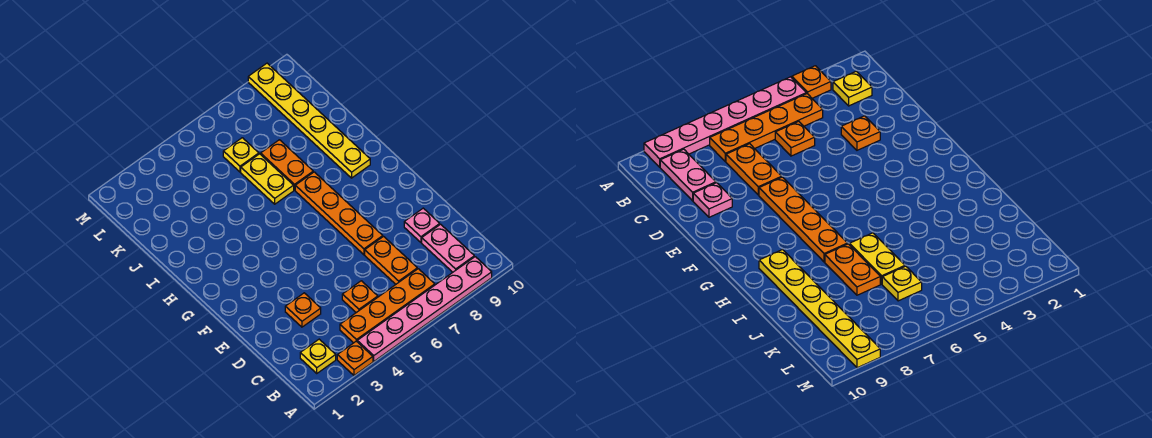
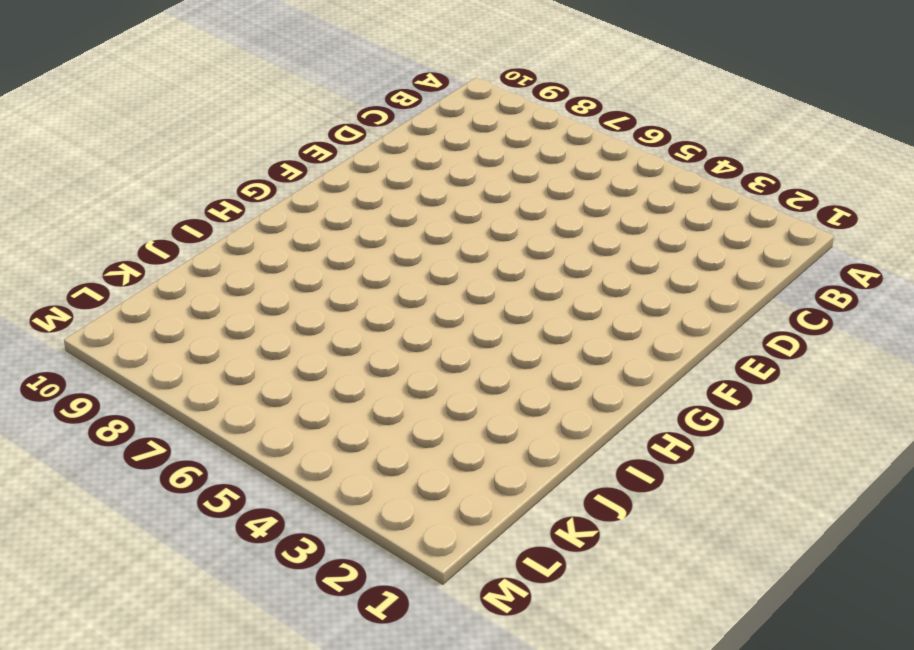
none -> orange plate A3 level 1
none -> pink plate A4:A9 level 1
none -> yellow plate B2 level 1

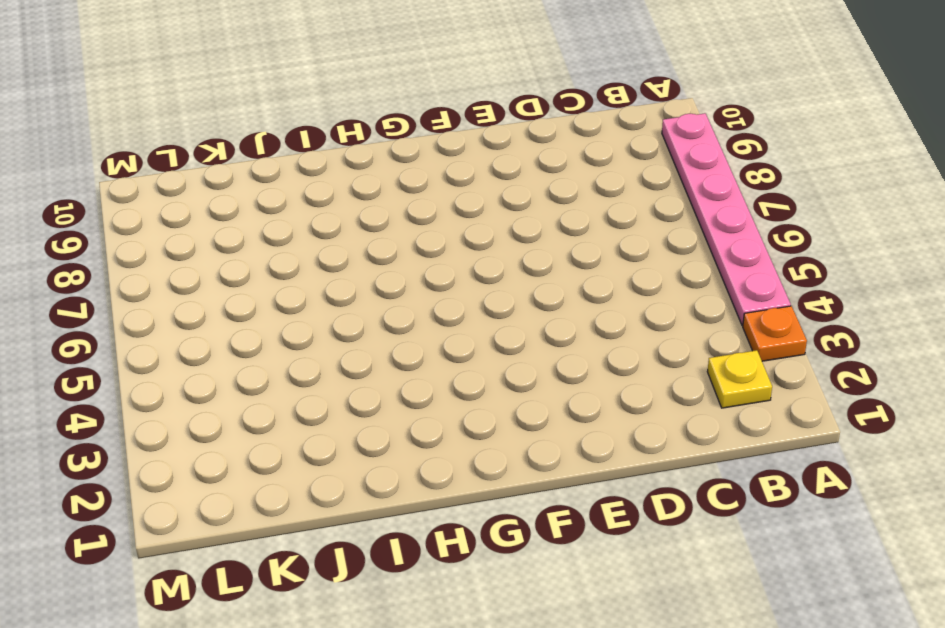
none -> orange plate B4:B7 level 1
none -> pink plate B9:C9 level 1
none -> orange plate C5 level 1

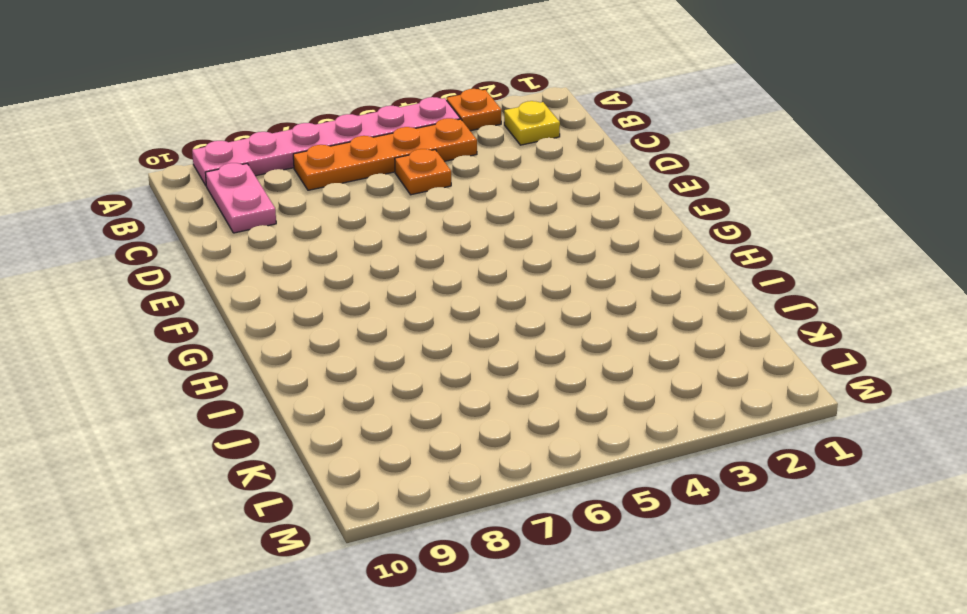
none -> orange plate C7:D7 level 1
none -> orange plate D3 level 1
none -> pink plate D9 level 1

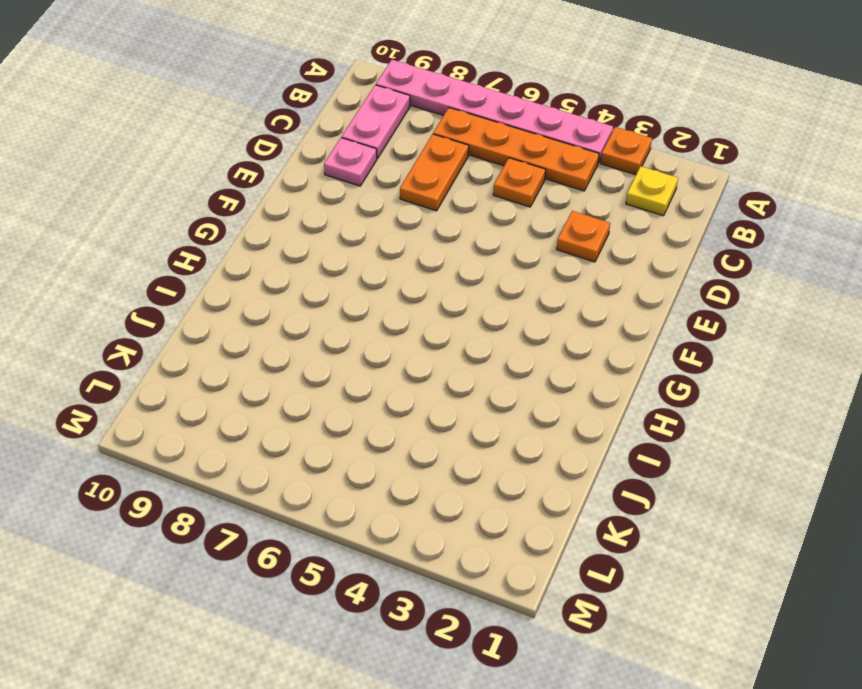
none -> orange plate E7:H7 level 1
none -> yellow plate H9:M9 level 1
none -> yellow plate I6:J6 level 1

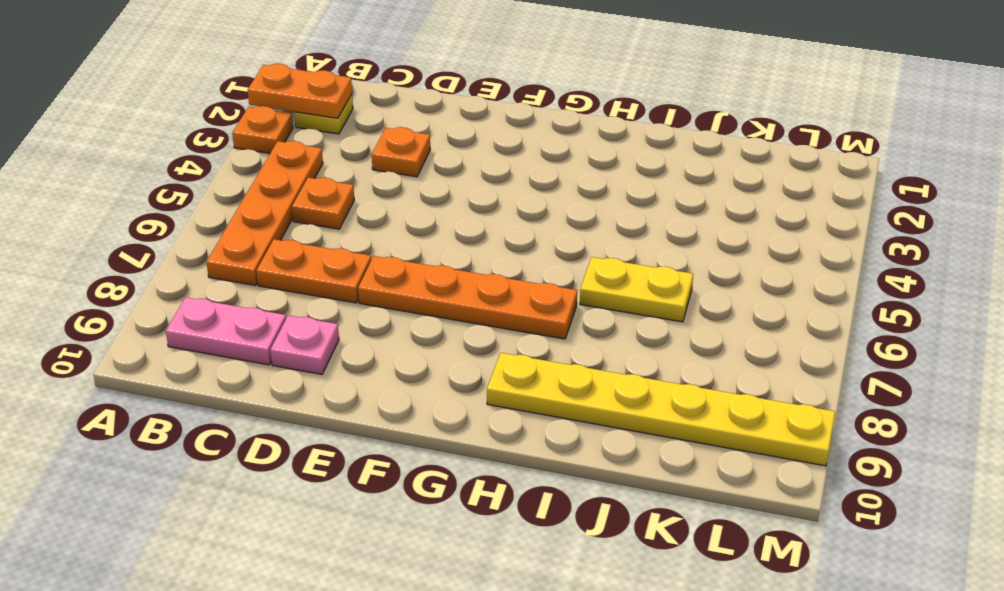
orange plate A2:B2 level 2 -> orange plate I7:J7 level 1
none -> pink plate A4:A9 level 1
none -> yellow plate K6 level 1

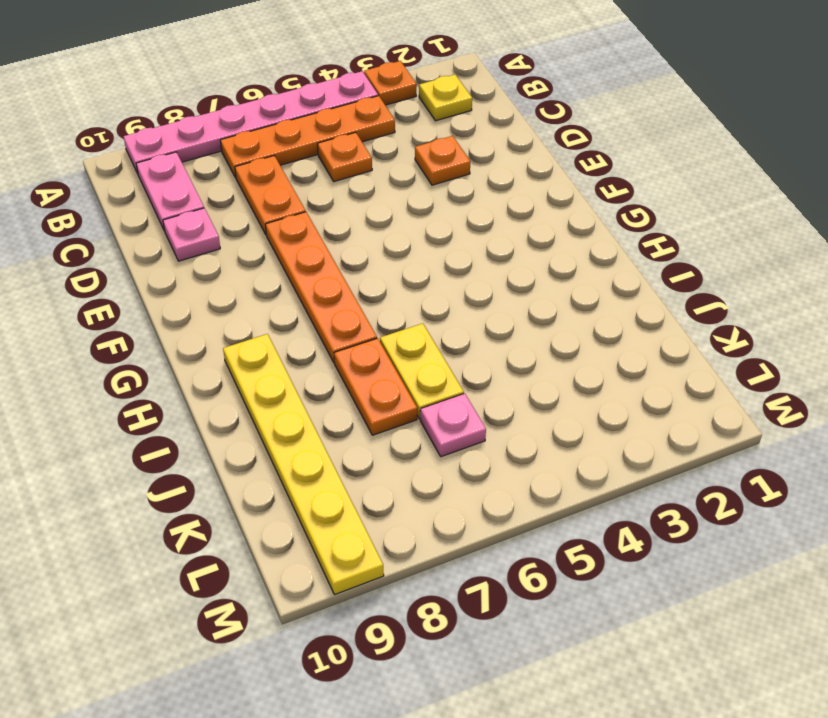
pink plate K6 level 1 -> yellow plate K6 level 1

